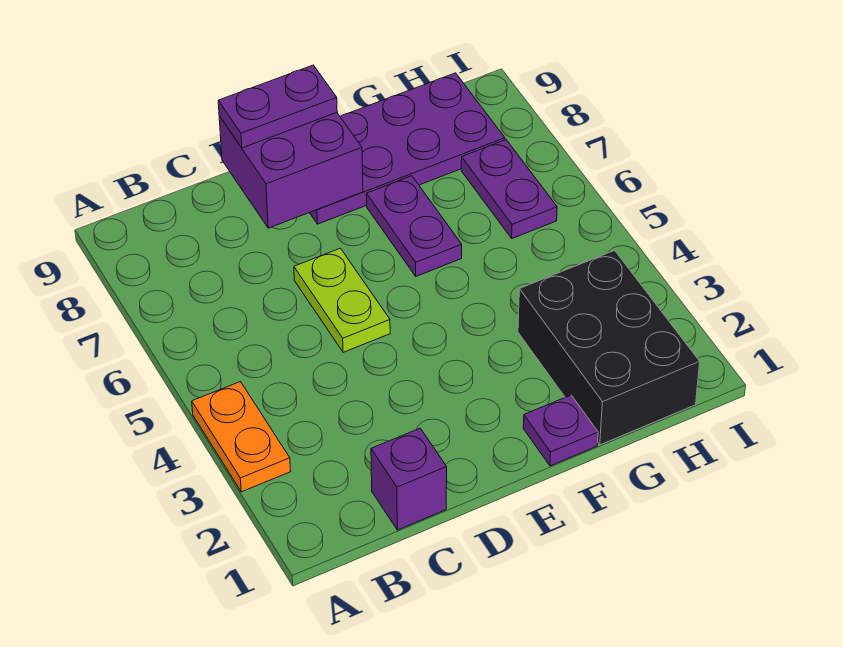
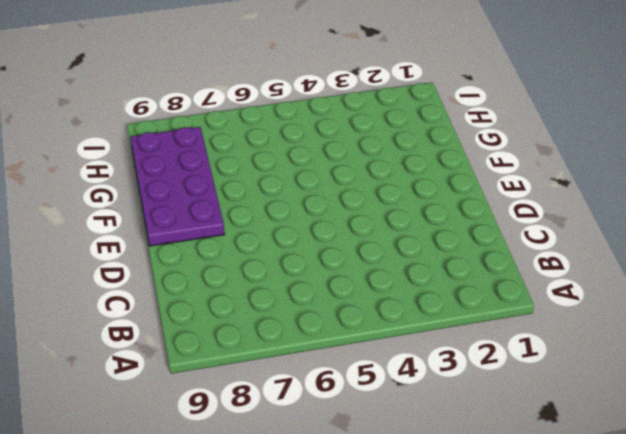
none -> orange plate A3:A4 level 1
none -> purple brick C1 level 1

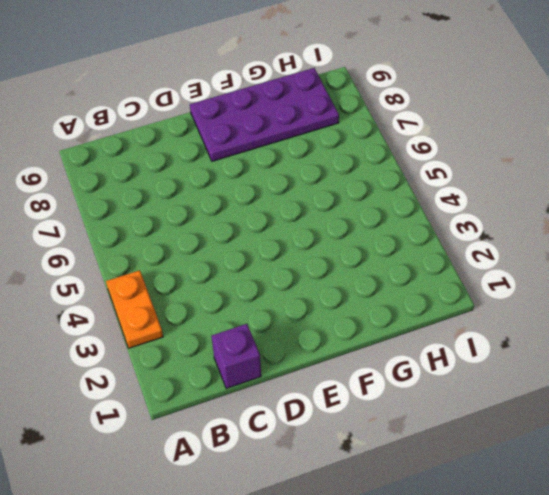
none -> lime plate D5:D6 level 1
none -> purple plate F1 level 1

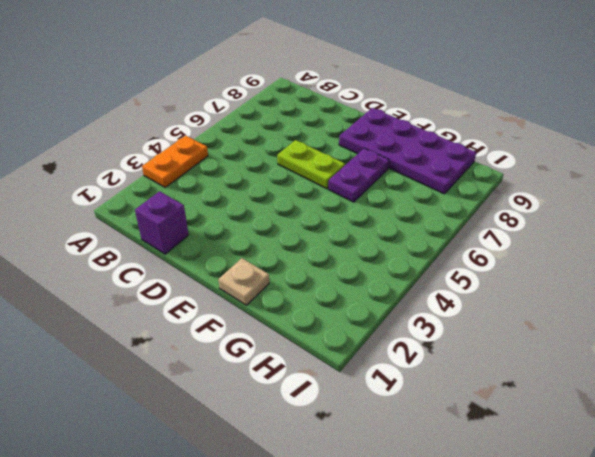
lime plate D6:E6 level 1 -> lime plate D5:D6 level 1
tan plate F1 level 1 -> purple plate F1 level 1
none -> black brick G1:H3 level 1
none -> purple plate H6:H7 level 1

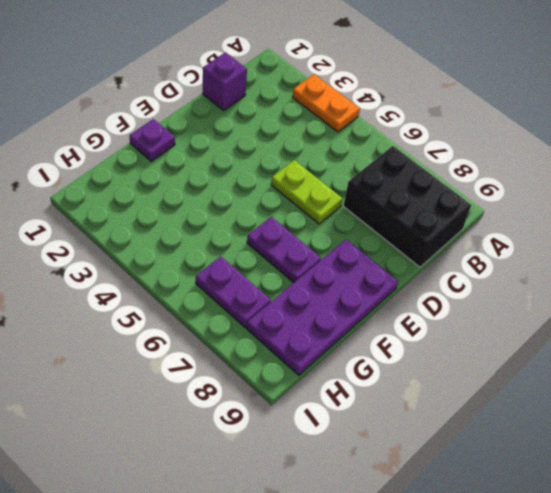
black brick B7:C9 level 1 -> black brick G1:H3 level 1
none -> purple brick D8:E9 level 2
none -> purple plate D9:E9 level 3

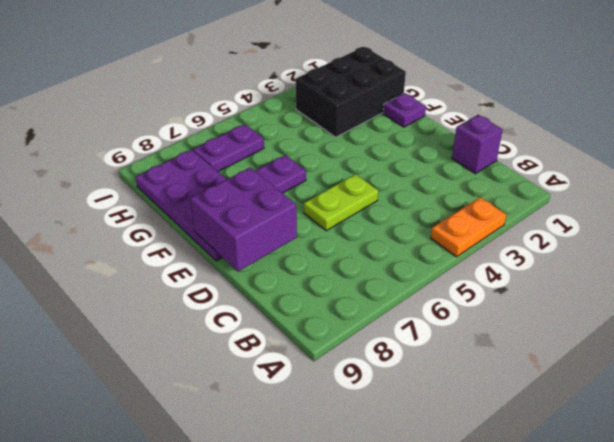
none -> purple plate D9:E9 level 3

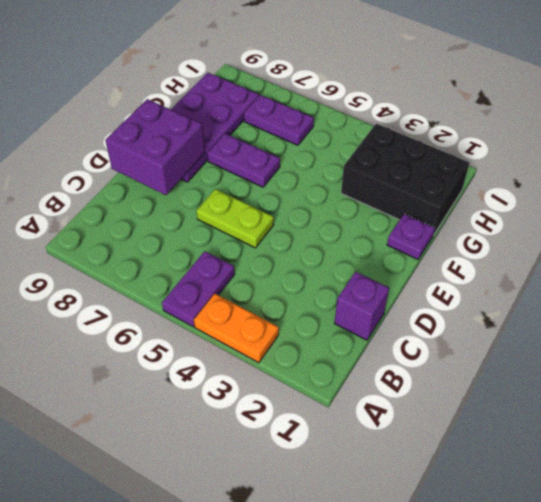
purple plate A5:B5 level 1 -> purple plate D9:E9 level 3

